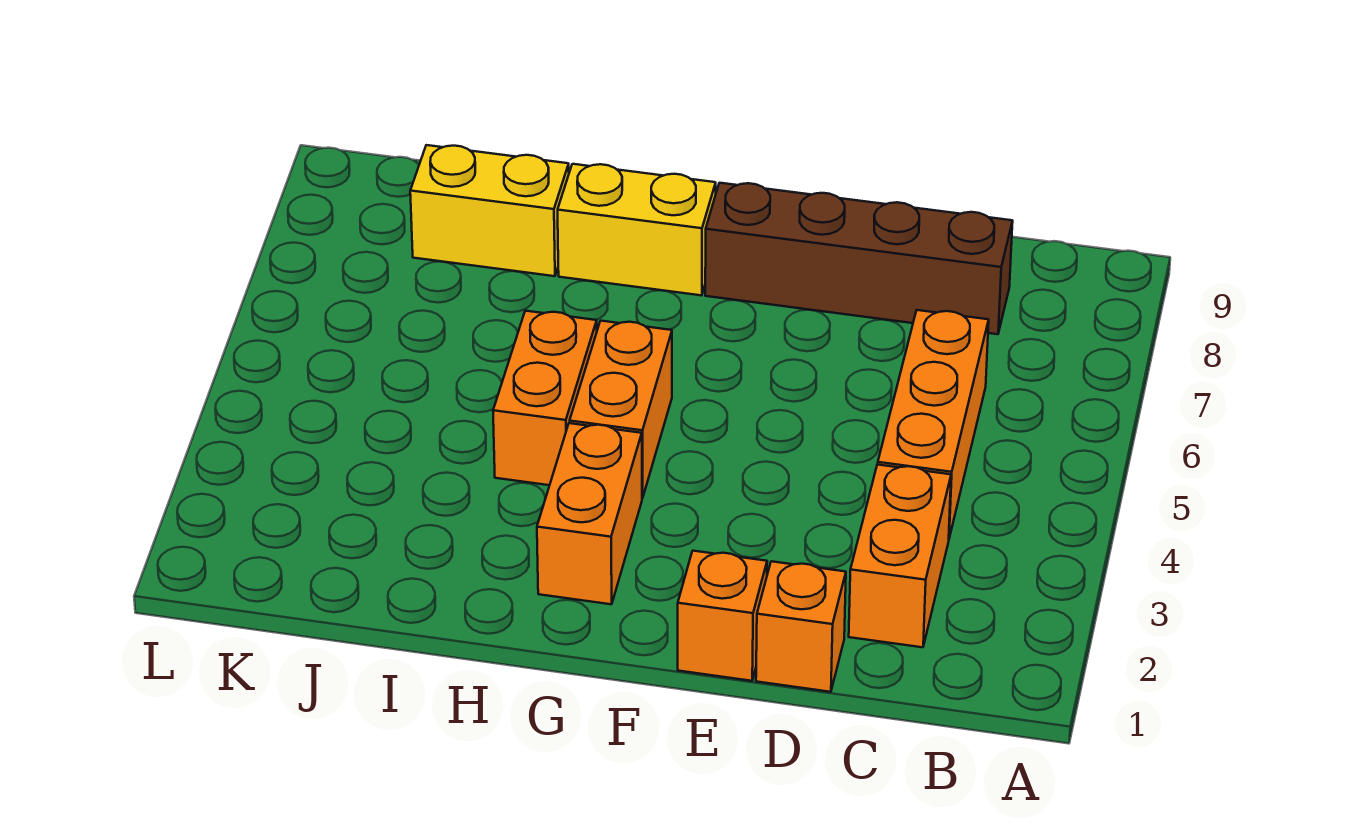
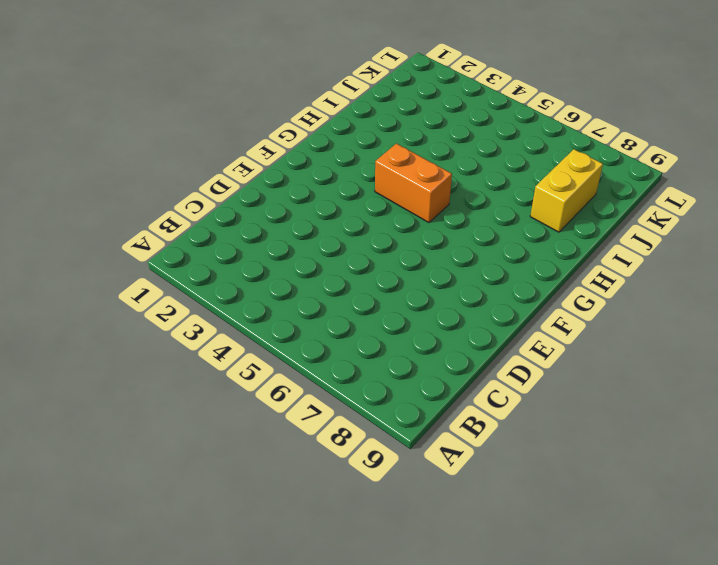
none -> orange brick C2:C3 level 1
none -> orange brick C4:C6 level 1

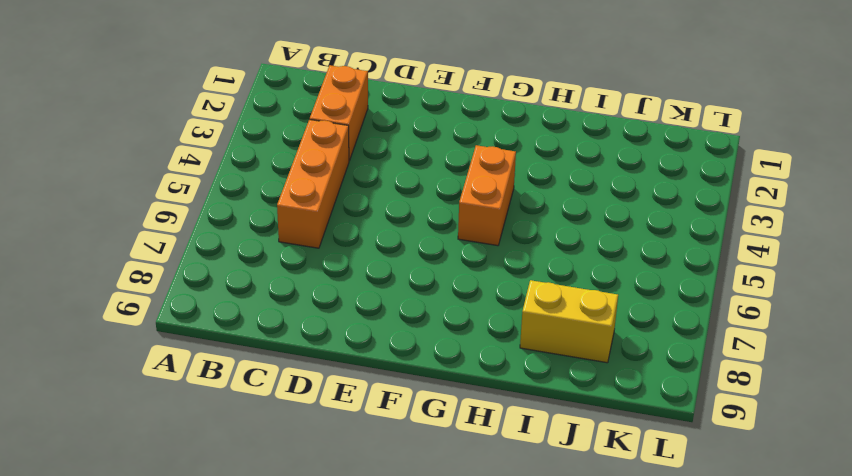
none -> brown brick C8:F8 level 1
none -> orange brick D1 level 1

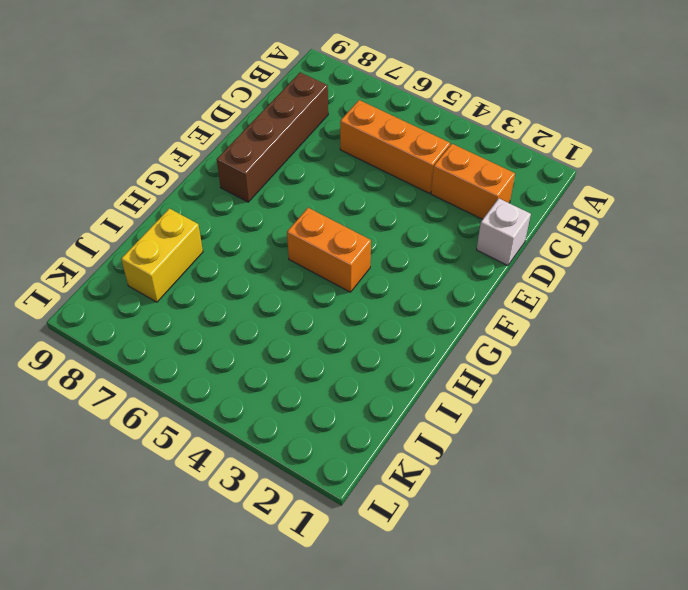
white brick D1 level 1 -> orange brick D1 level 1
none -> orange brick E1 level 1
none -> orange brick G2:G3 level 1

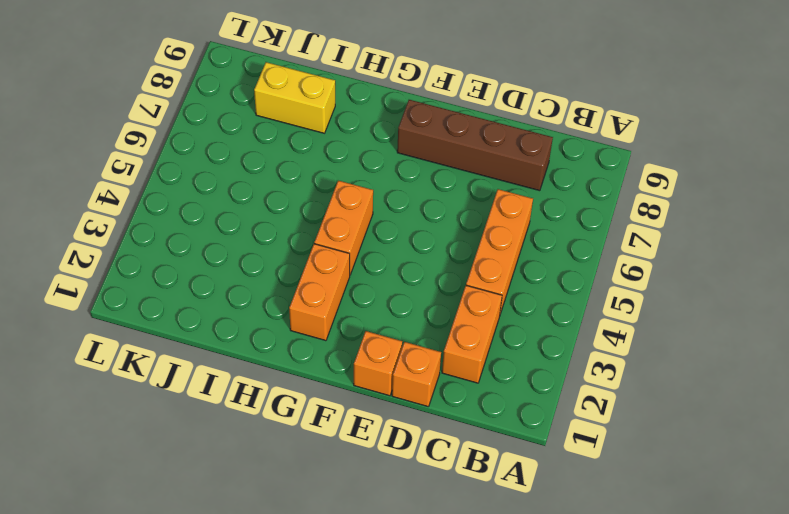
none -> yellow brick G8:H8 level 1
none -> orange brick H4:H5 level 1

